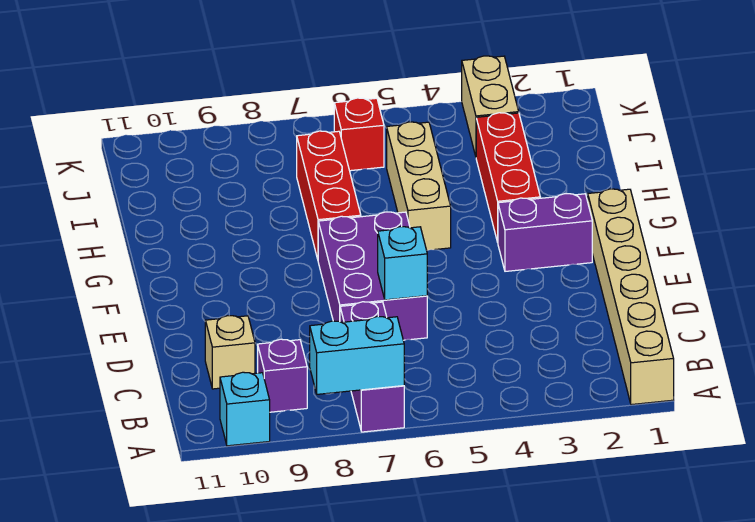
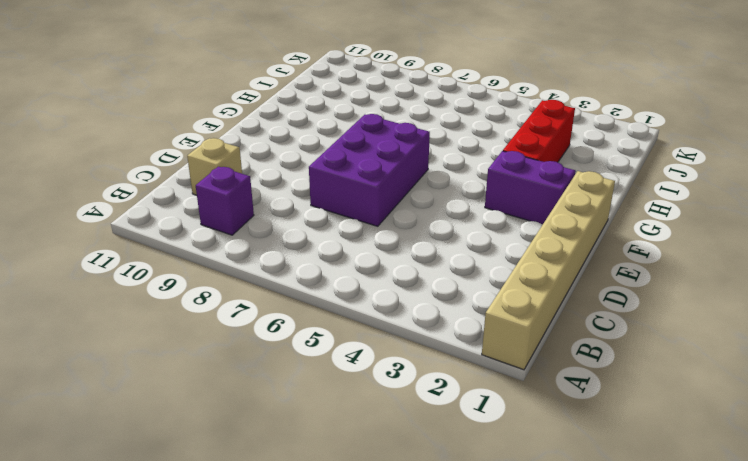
none -> purple brick A7:C7 level 1
none -> cyan brick A10 level 1
none -> tan brick G5:I5 level 1

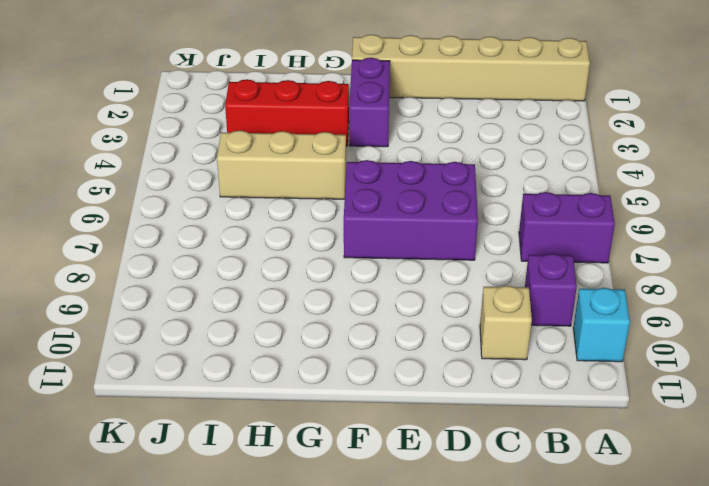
purple brick A7:B7 level 1 -> purple brick A7:C7 level 1
none -> red brick G7:I7 level 1
none -> tan brick J3:K3 level 1
none -> red brick J6 level 1

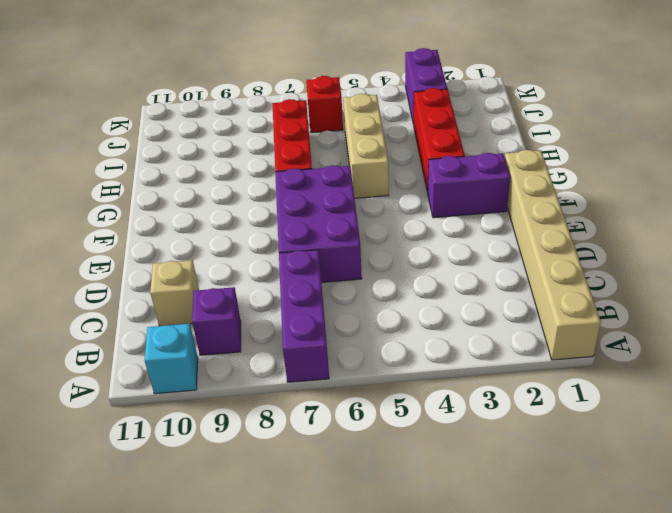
purple brick J3:K3 level 1 -> tan brick J3:K3 level 1
none -> cyan brick A7:A8 level 2
none -> cyan brick D6 level 2

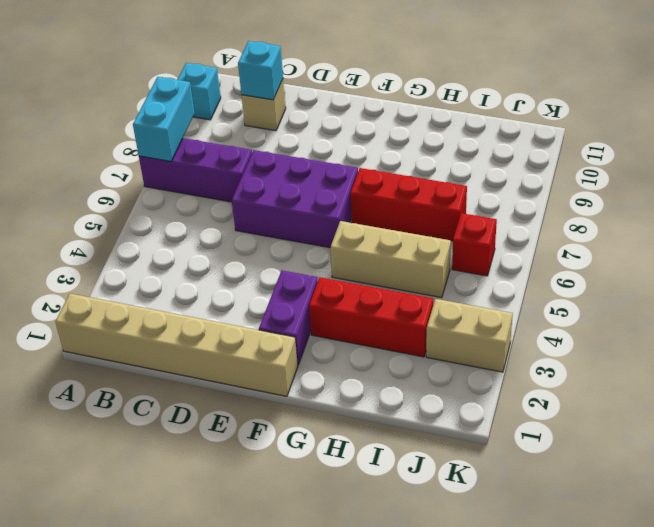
cyan brick C10 level 2 -> cyan brick D6 level 2
none -> purple brick B9 level 1

